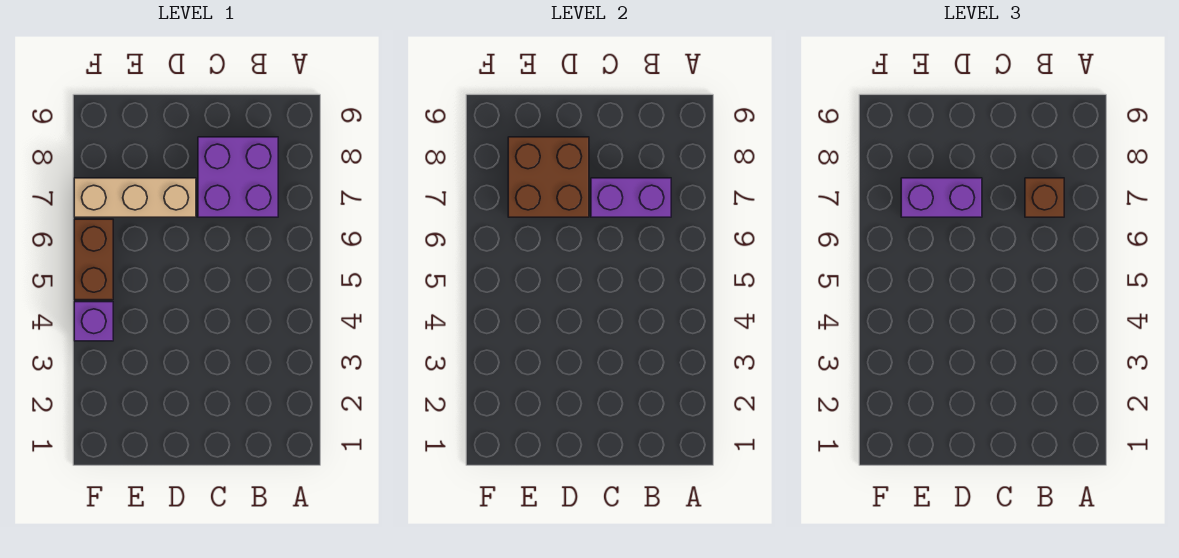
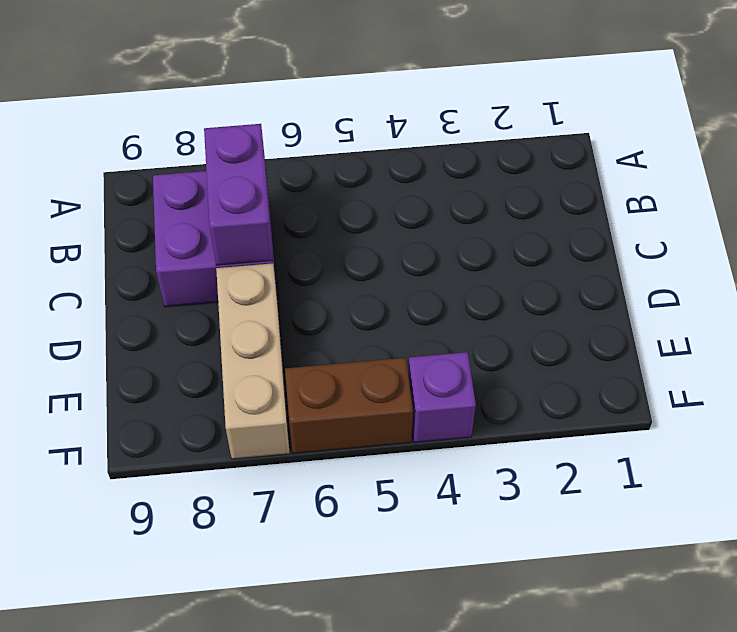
none -> brown brick D7:E8 level 2
none -> brown brick B7 level 3

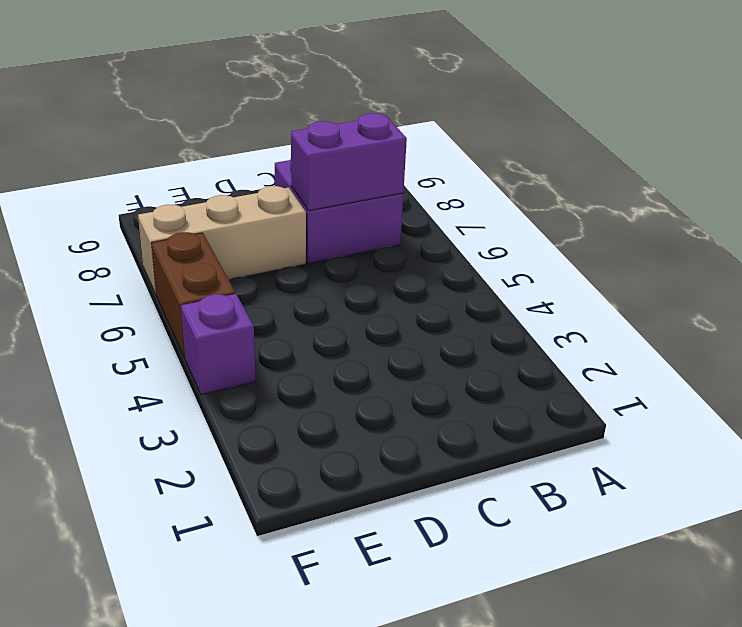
none -> brown brick D7:E8 level 2
none -> brown brick B7 level 3

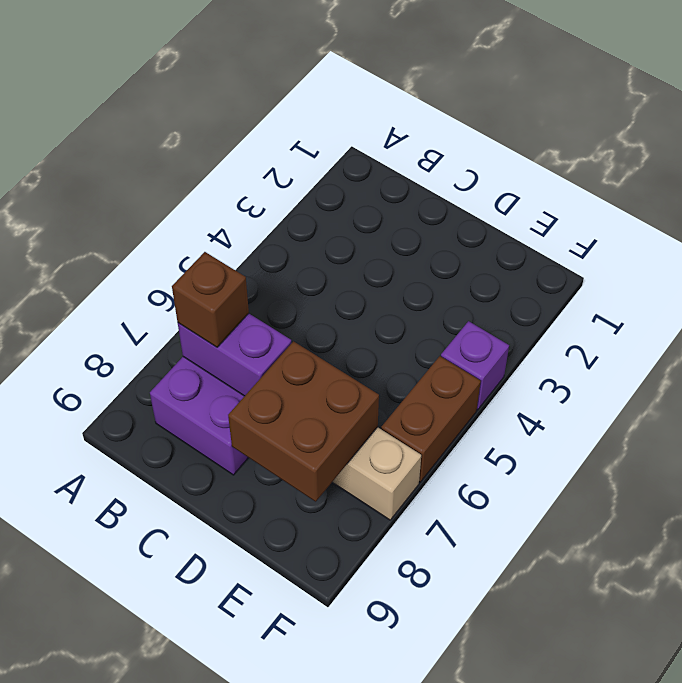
none -> purple brick D7:E7 level 3

